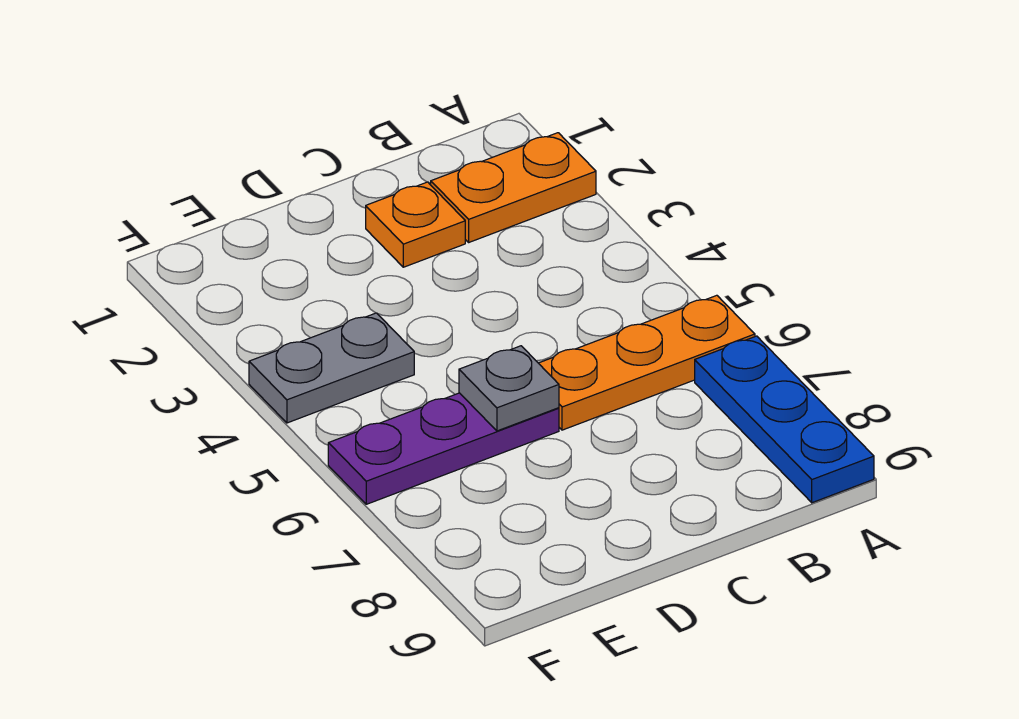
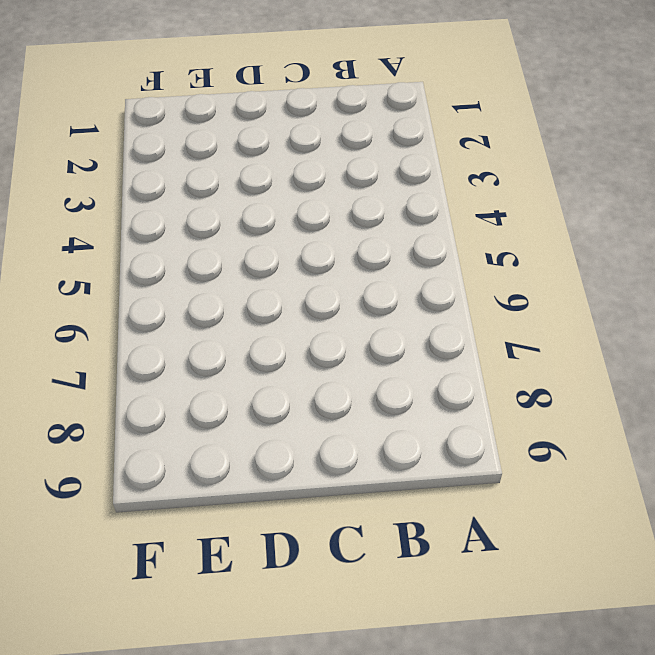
none -> orange plate A2:B2 level 1
none -> orange plate A6:C6 level 1

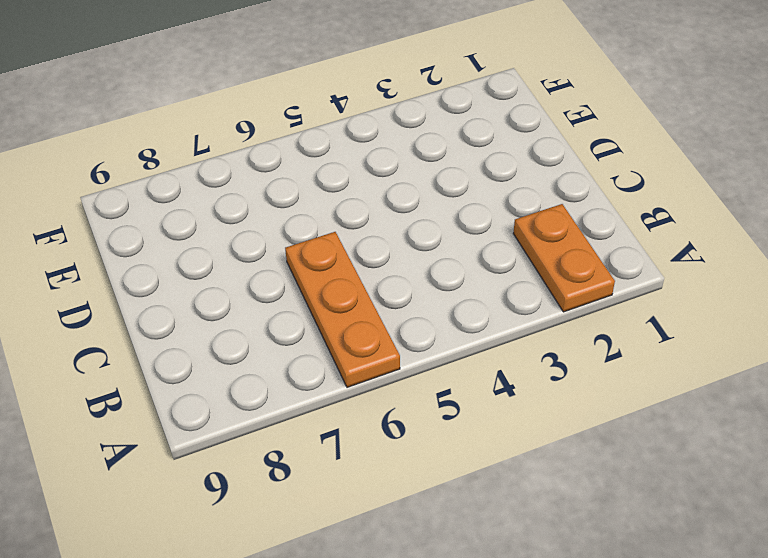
none -> blue plate A7:A9 level 1
none -> orange plate C2 level 1

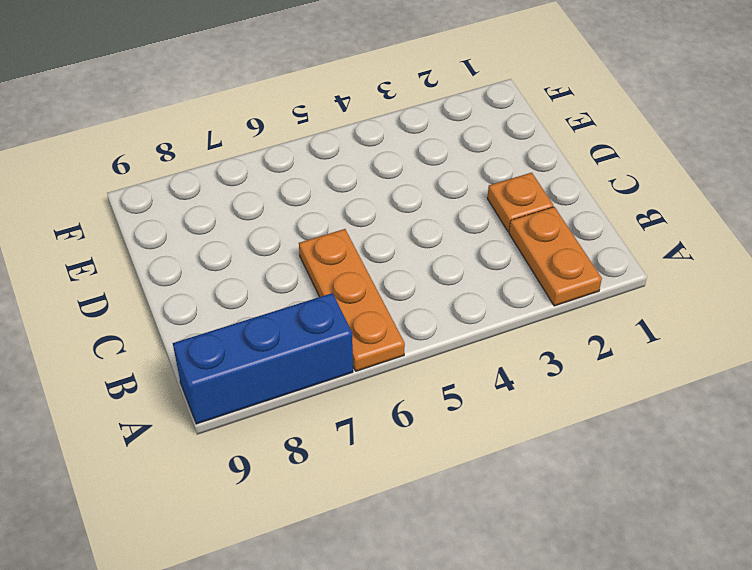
blue brick A7:A9 level 1 -> blue plate A7:A9 level 1
none -> purple plate D6:F6 level 1
none -> grey plate E4:F4 level 1

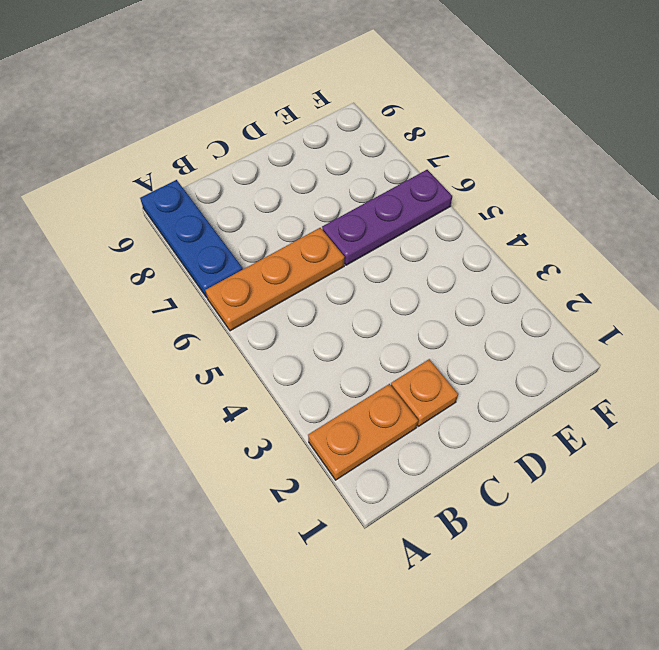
none -> grey plate E4:F4 level 1
none -> grey plate D6 level 2

